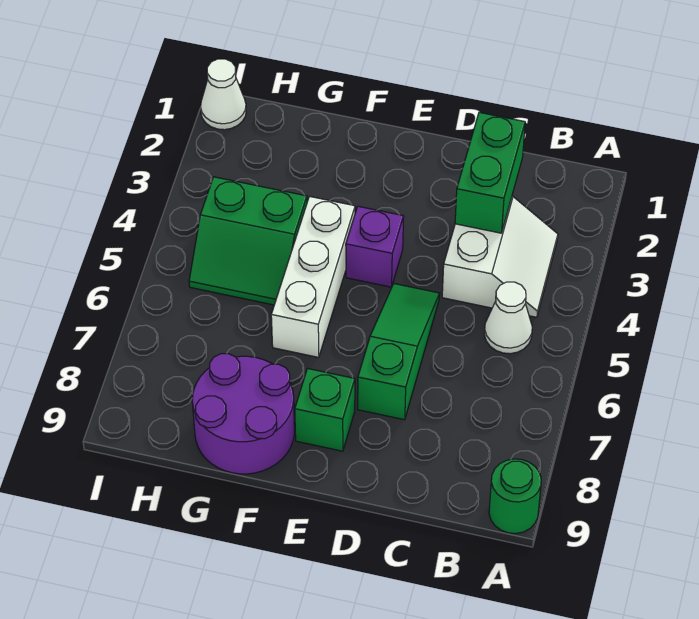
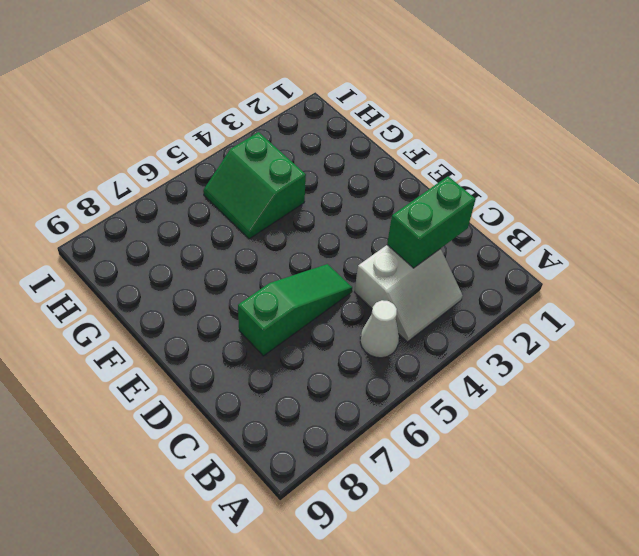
none -> green round brick A9 level 1
none -> purple brick E4 level 1

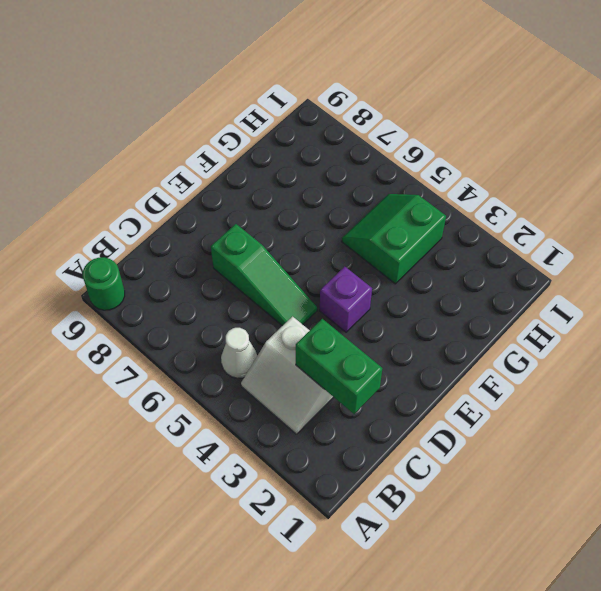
none -> green brick E8 level 1
none -> white brick F4:F6 level 1

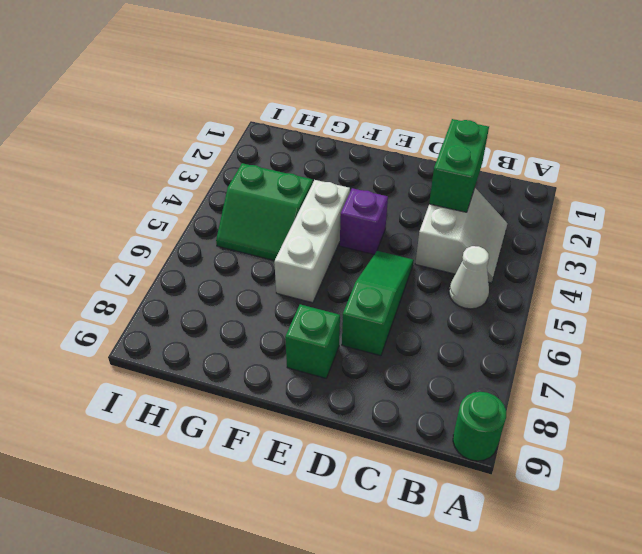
none -> purple round brick F8:G9 level 1
none -> white cone I1 level 1

